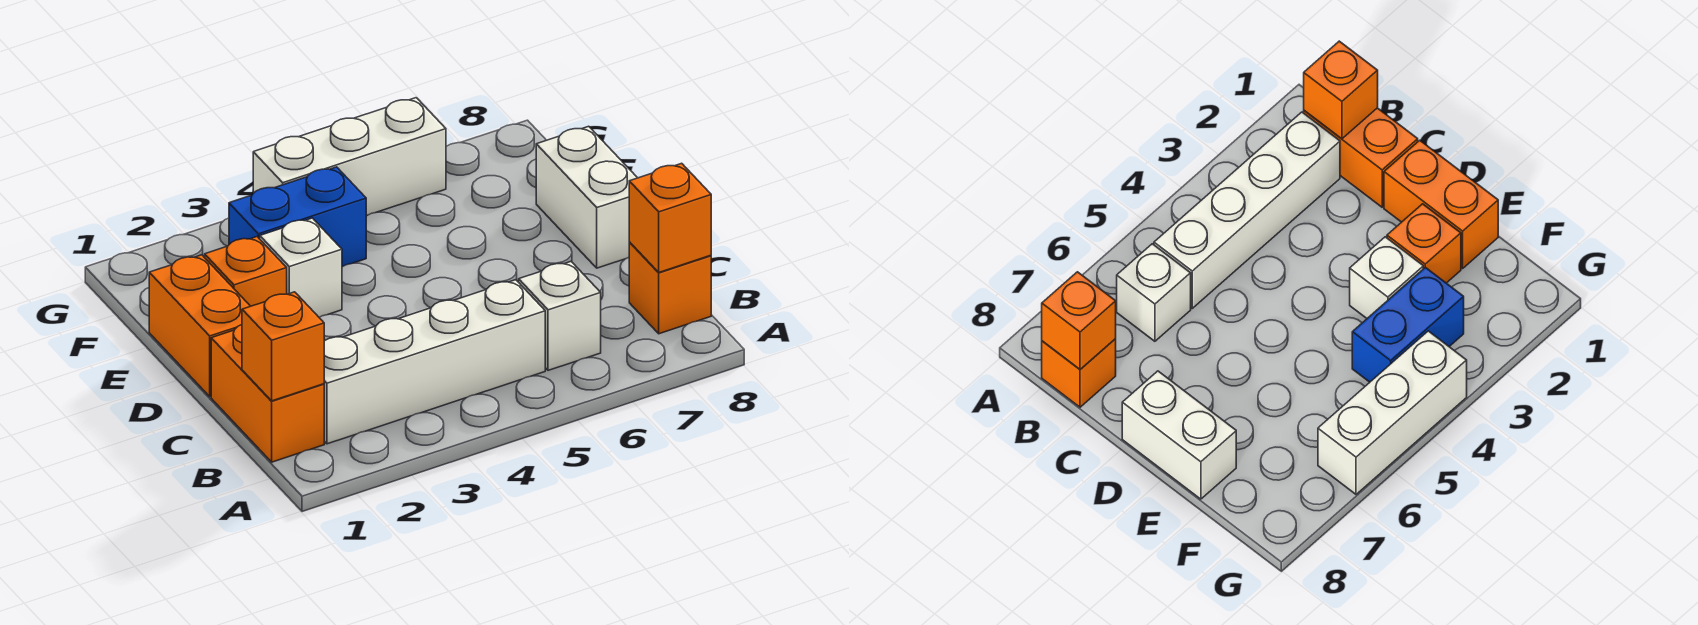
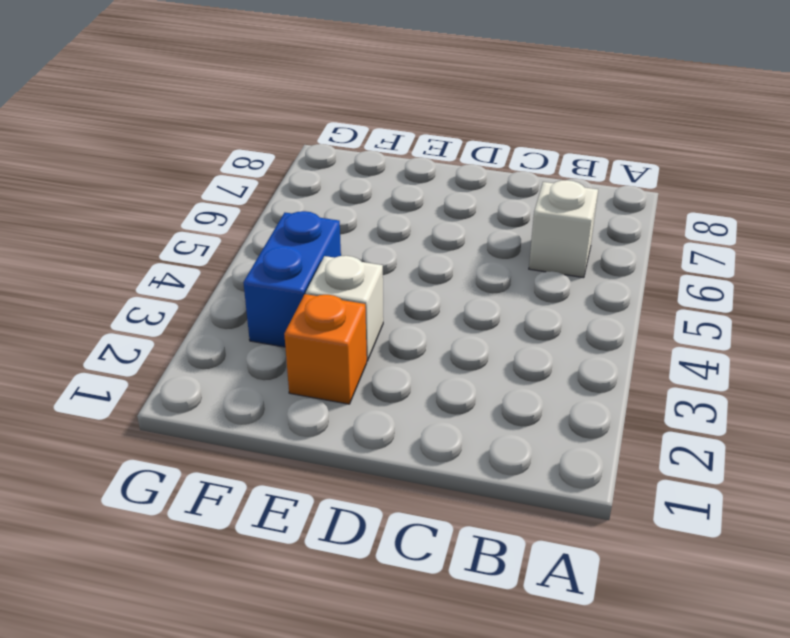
none -> orange brick B1:C1 level 1
none -> white brick B2:B5 level 1
none -> orange brick B8 level 1

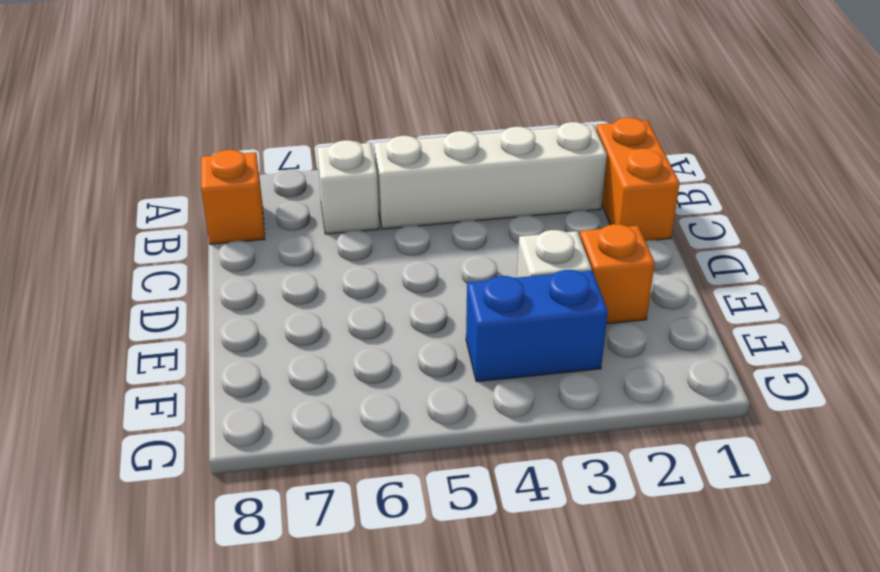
none -> orange brick D1:E1 level 1
none -> white brick D8:E8 level 1
none -> white brick G4:G6 level 1

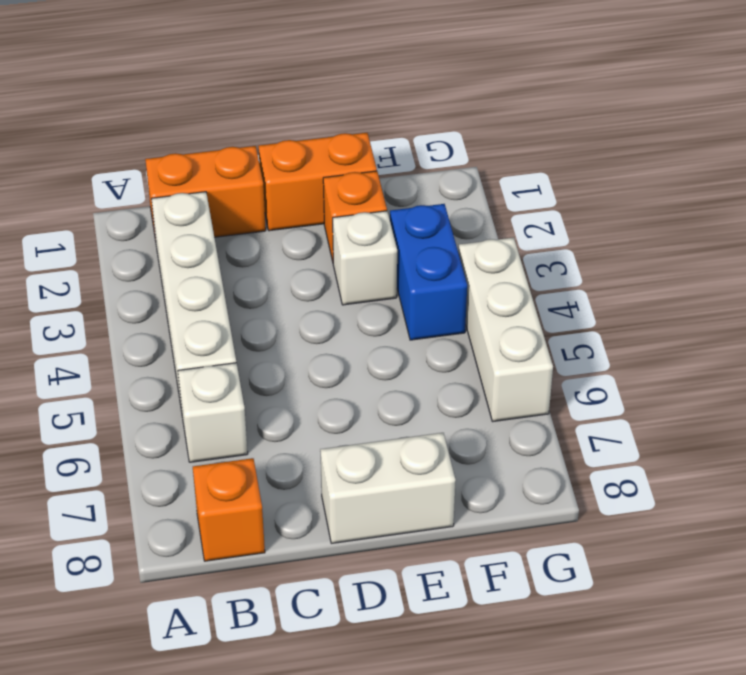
none -> orange brick B1 level 2
none -> orange brick B8 level 2

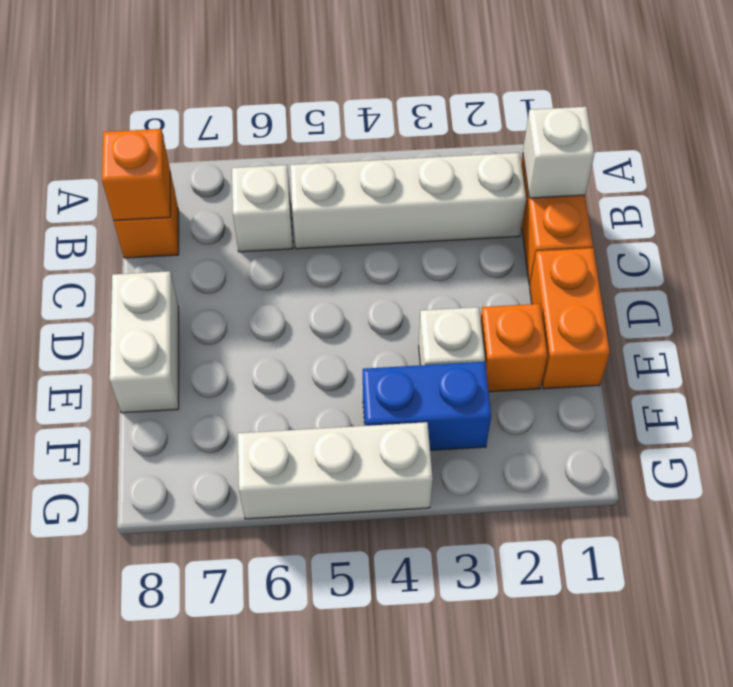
white brick B1 level 2 -> orange brick B1 level 2

